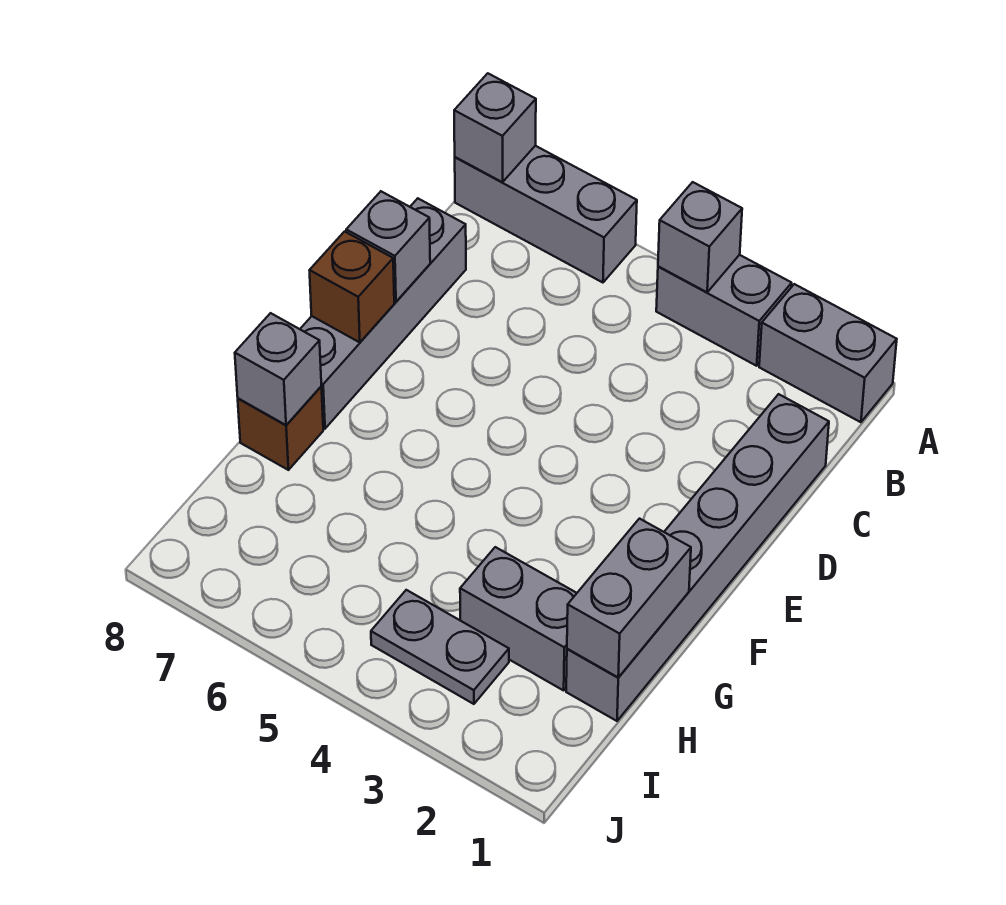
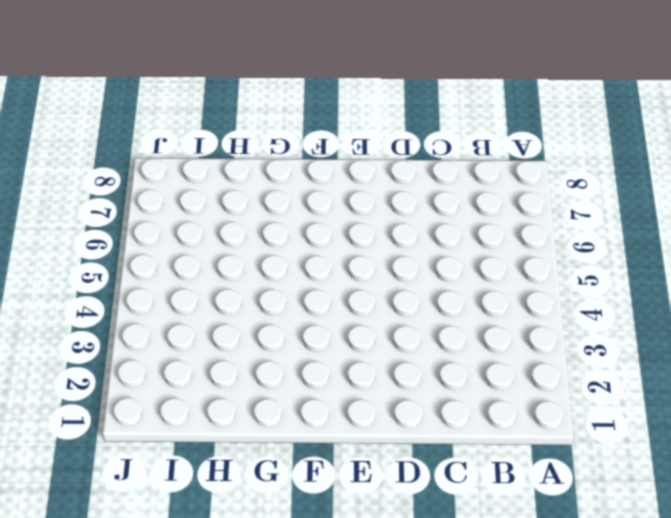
none -> grey brick A1:A2 level 1
none -> grey brick A3:A4 level 1
none -> grey brick A6:A8 level 1

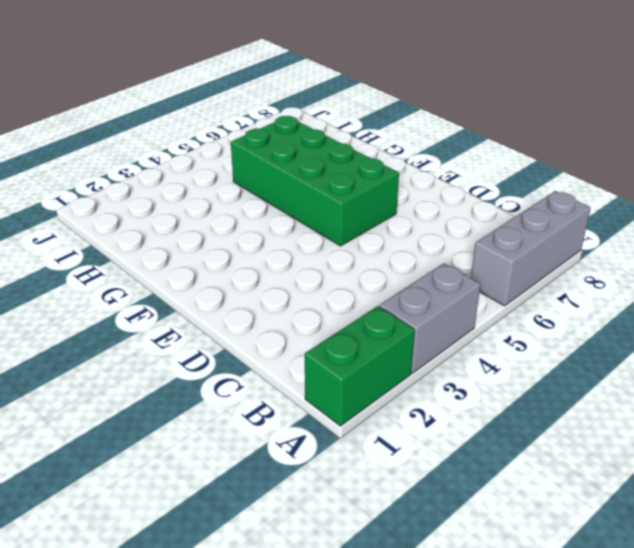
green brick A1:A2 level 1 -> grey brick A1:A2 level 1
green brick E5:H6 level 1 -> none
none -> grey brick C1:H1 level 1
none -> grey brick C8:F8 level 1
none -> brown brick G8 level 1

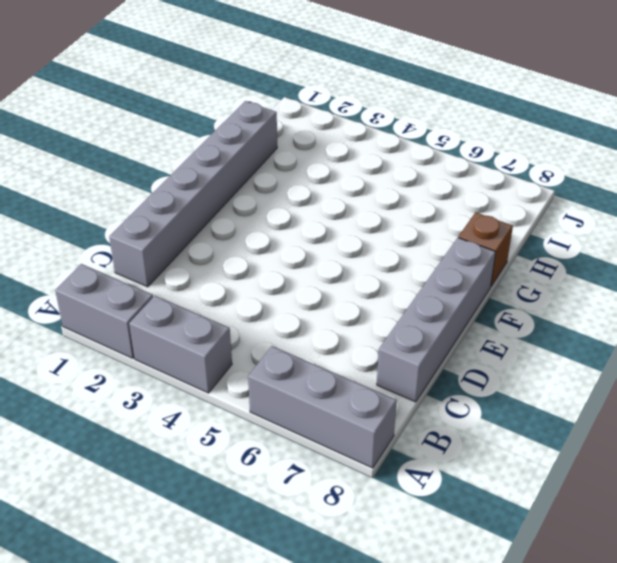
none -> grey brick H2:H3 level 1
none -> grey plate I3:I4 level 1
none -> grey brick A4 level 2

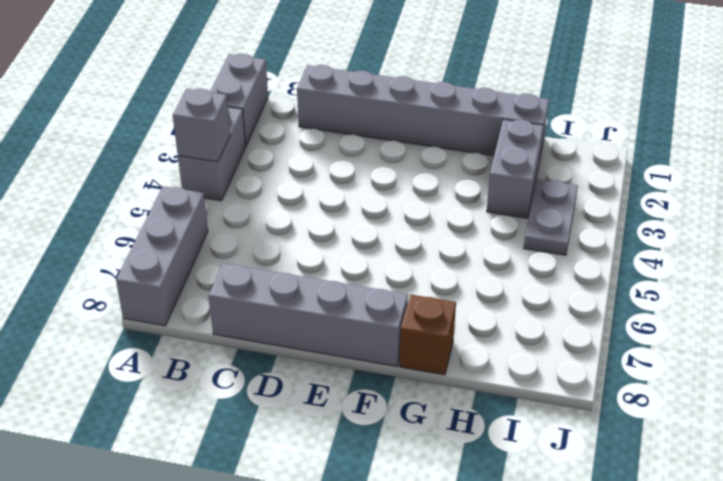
none -> grey brick A8 level 2
none -> grey brick D8 level 2
none -> brown brick E8 level 2

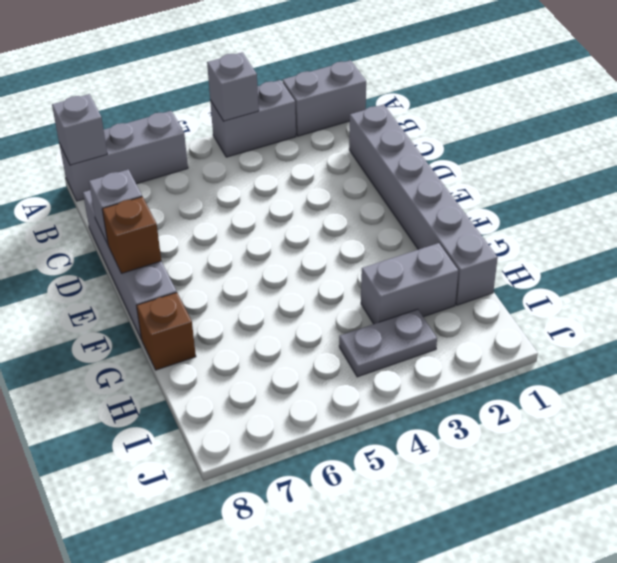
none -> grey brick G1:H1 level 2
none -> grey brick G8 level 2

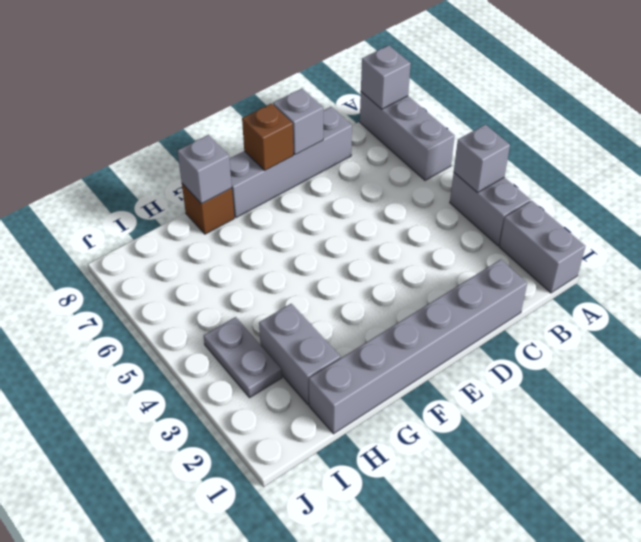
none -> grey brick G1:H1 level 2

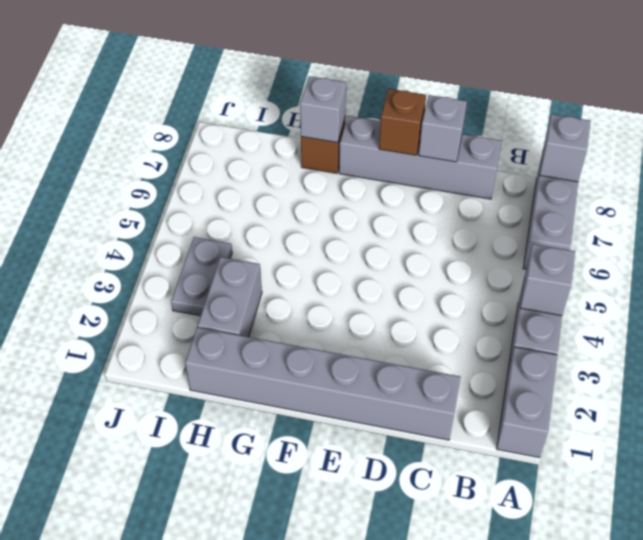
none -> grey brick G1:H1 level 2

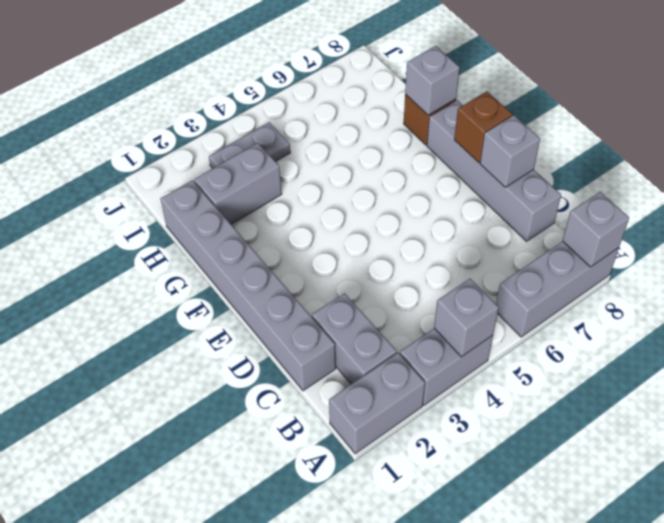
grey brick B2:C2 level 1 -> grey brick G1:H1 level 2

